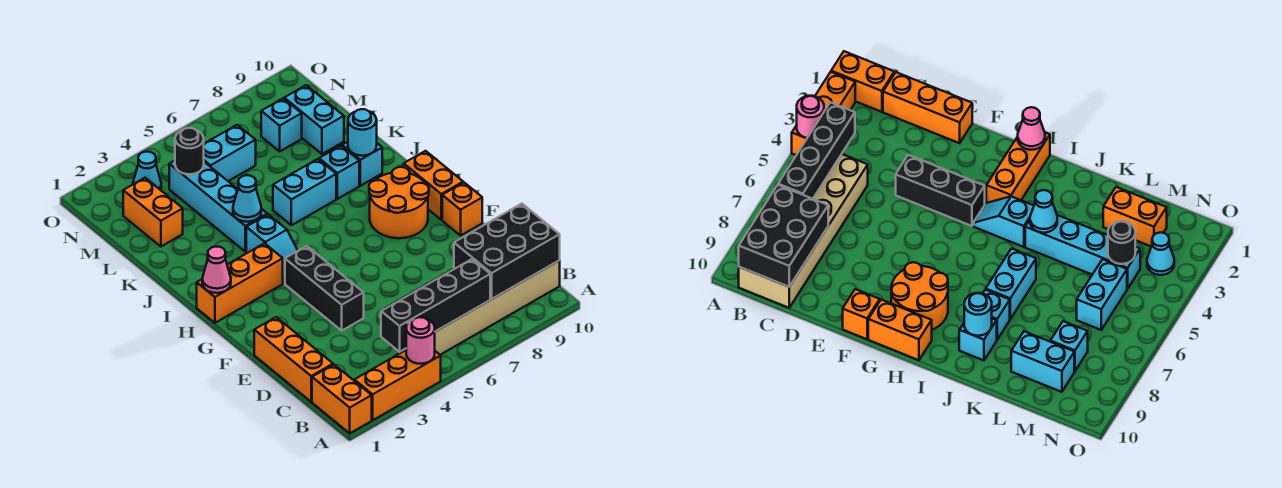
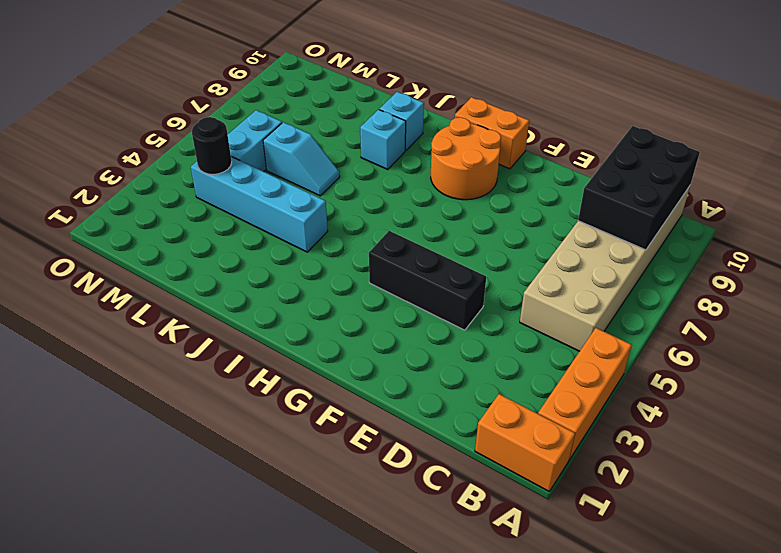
cyan slope K6:L6 level 1 top L -> cyan slope H4:I4 level 1 top I
none -> orange brick C1:E1 level 1
none -> orange brick F10 level 1
none -> orange brick H1:H3 level 1

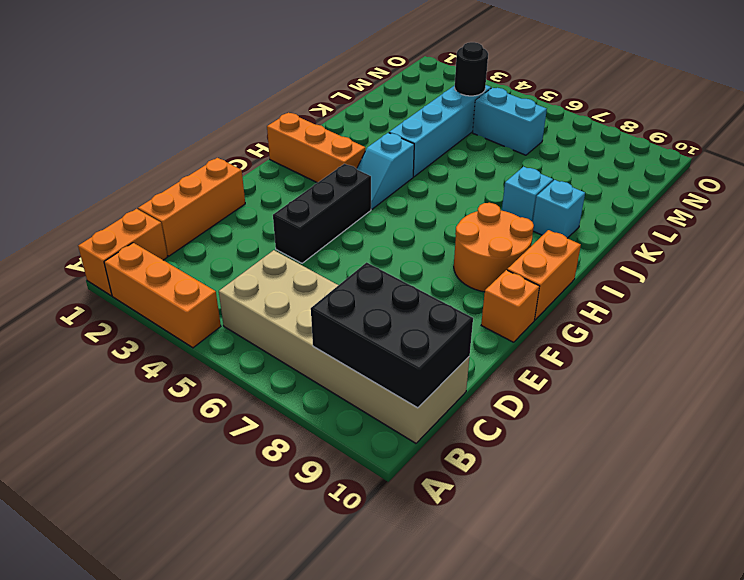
none -> cyan brick J6:J7 level 1
none -> orange brick L2:M2 level 1
none -> cyan brick L9:M9 level 1

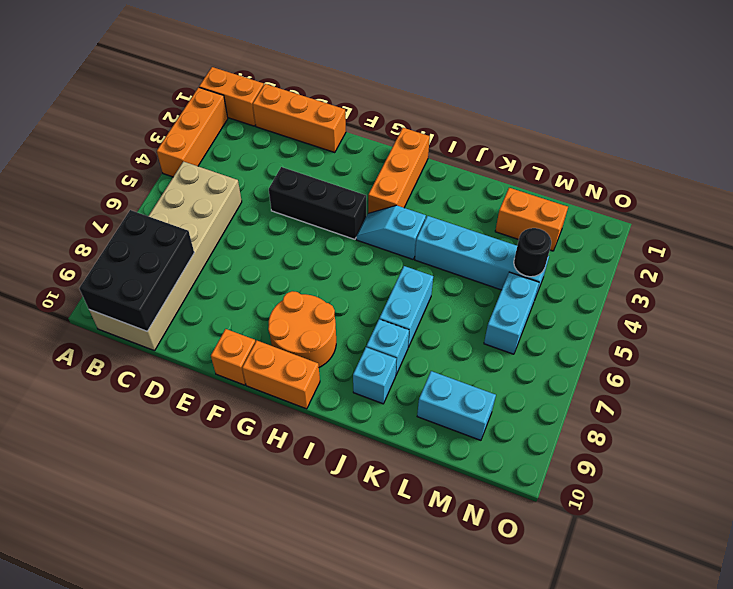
none -> cyan brick M8 level 1
none -> cyan cone N3 level 1
none -> pink round brick A4 level 2

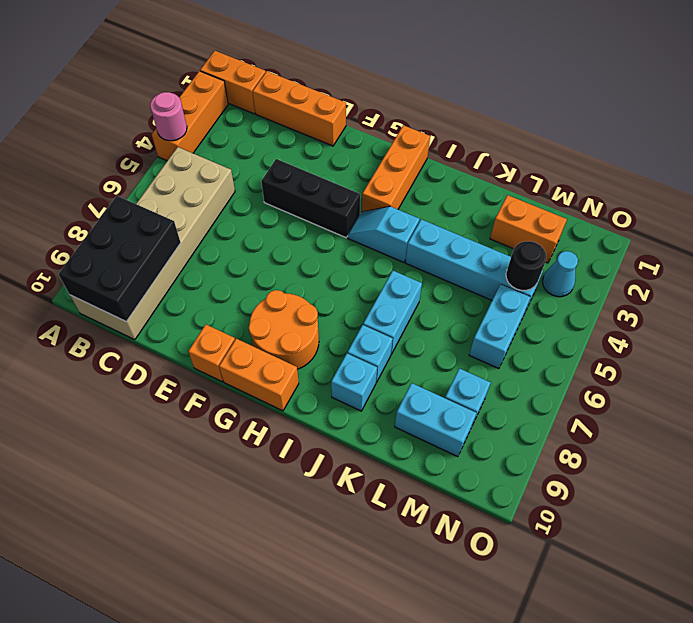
none -> black brick B4:B7 level 2
none -> pink cone H1 level 2
none -> cyan cone J4 level 2

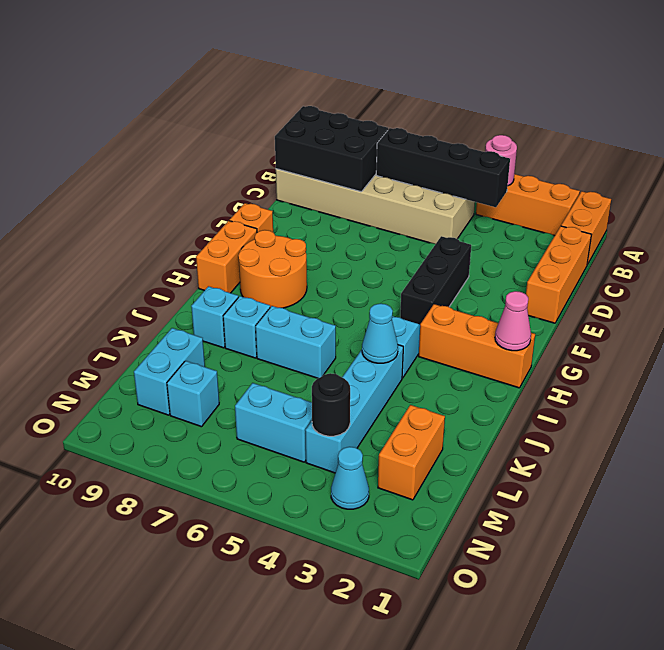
none -> cyan round brick J9 level 2

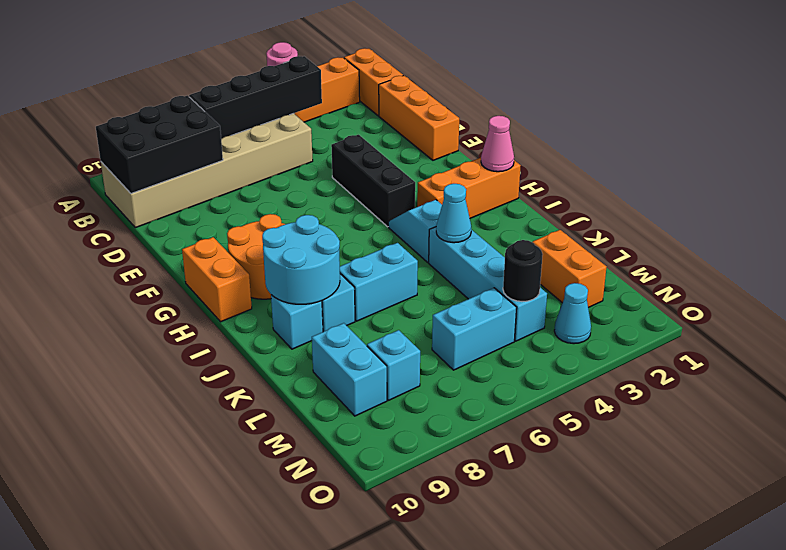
cyan round brick I8:J9 level 2 -> cyan round brick J9 level 2
none -> orange brick F10 level 1

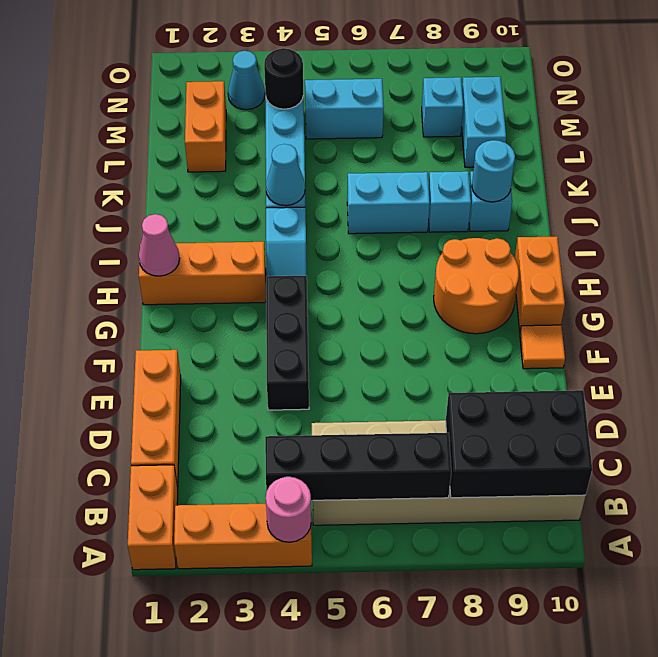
orange tile F10 level 1 -> orange brick F10 level 1

